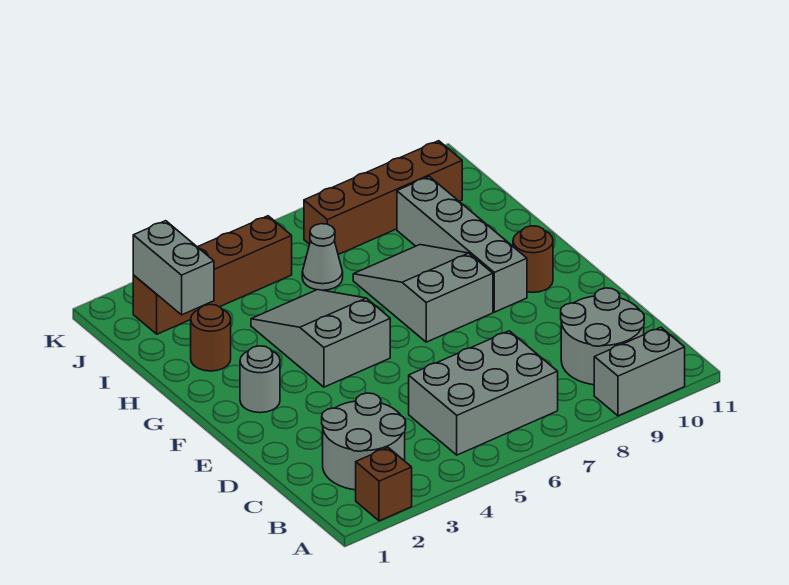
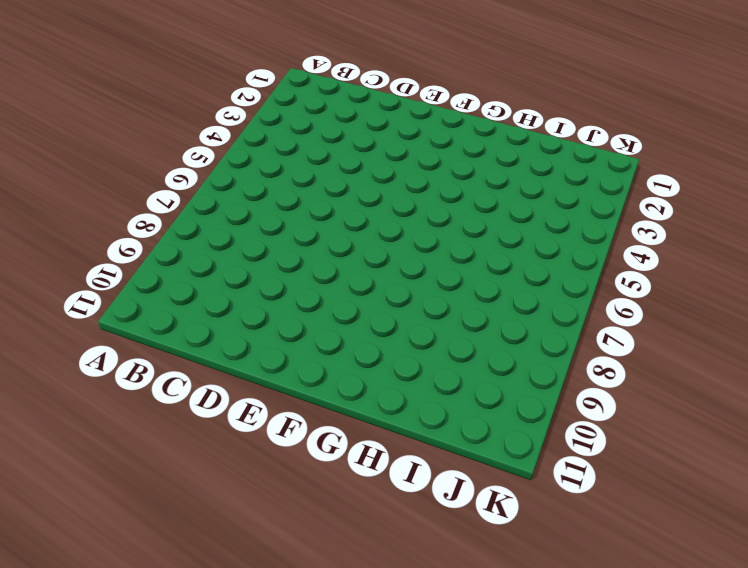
none -> brown brick A2 level 1
none -> grey brick A9:A10 level 1
none -> grey round brick B2:C3 level 1

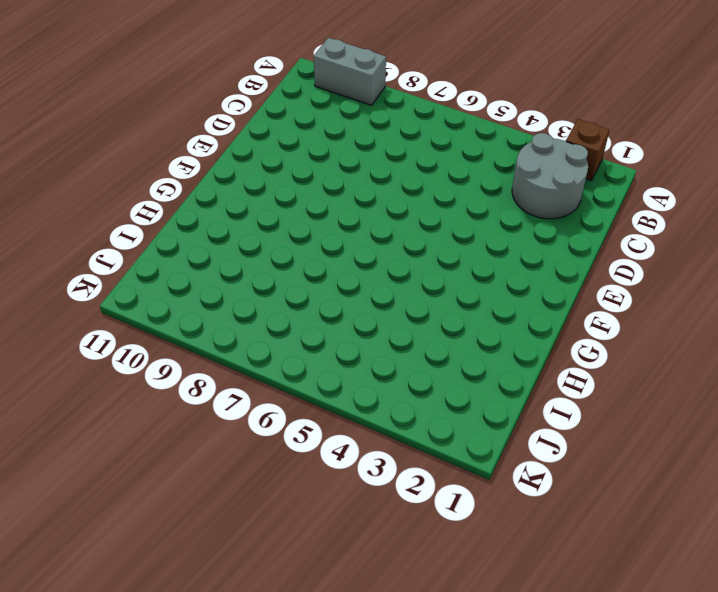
none -> grey brick B5:C7 level 1
none -> grey round brick B9:C10 level 1
none -> grey round brick F2 level 1

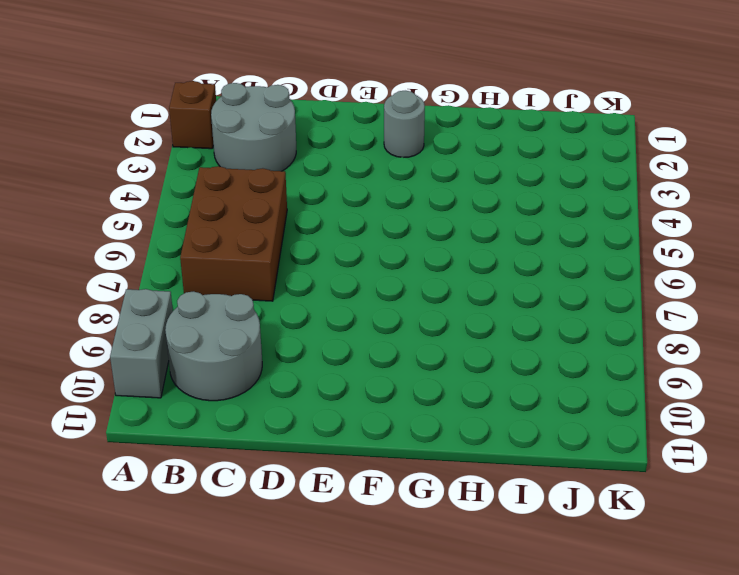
brown brick B5:C7 level 1 -> grey brick B5:C7 level 1
none -> grey slope F4:H5 level 1 top F
none -> grey slope F7:H8 level 1 top F
none -> grey brick F9:I9 level 1

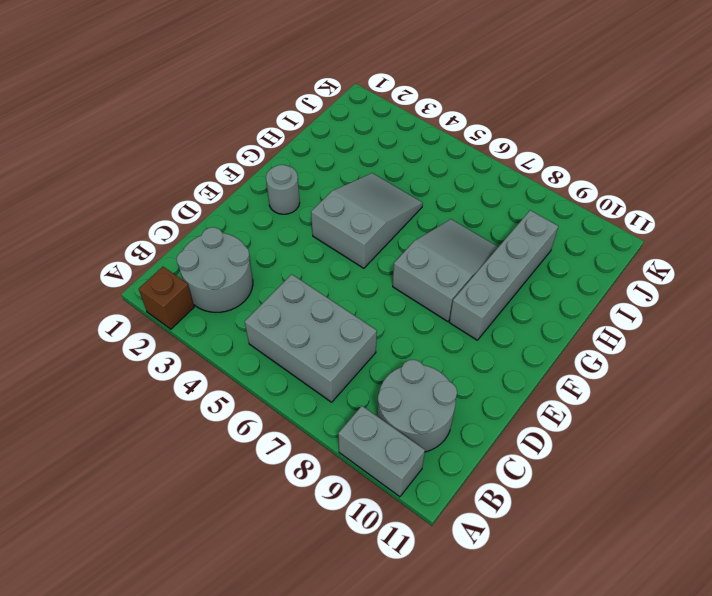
none -> brown round brick F10 level 1
none -> brown round brick H2 level 1
none -> grey cone I6 level 1

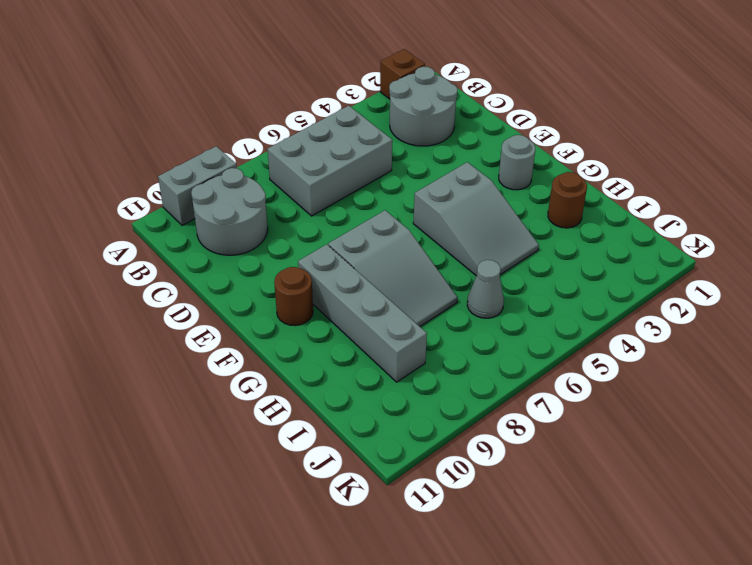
none -> brown brick J2:J5 level 1
none -> brown brick J7:J10 level 1
none -> grey brick I2:J2 level 2

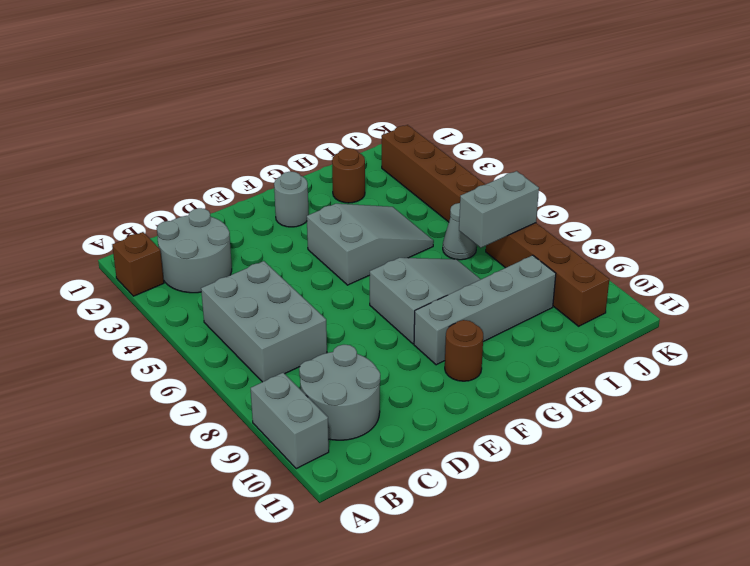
grey brick I7:J7 level 2 -> grey brick I2:J2 level 2

